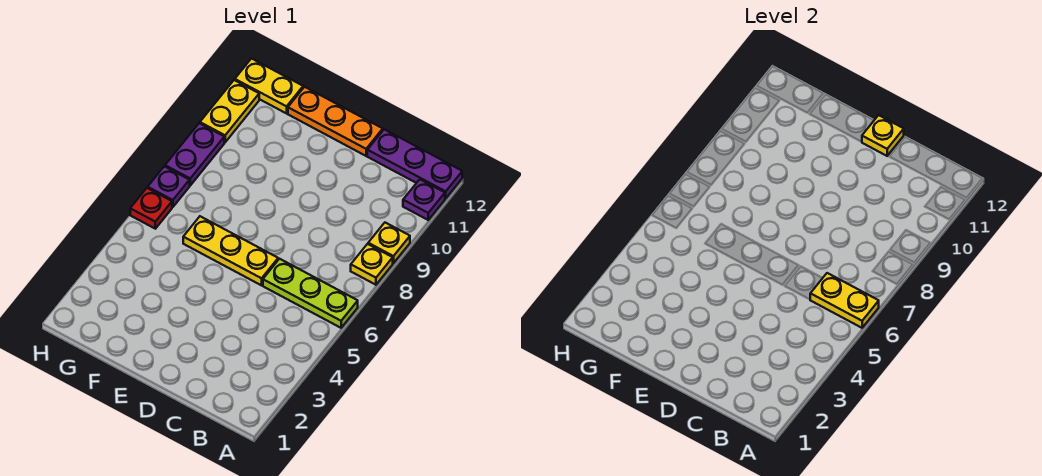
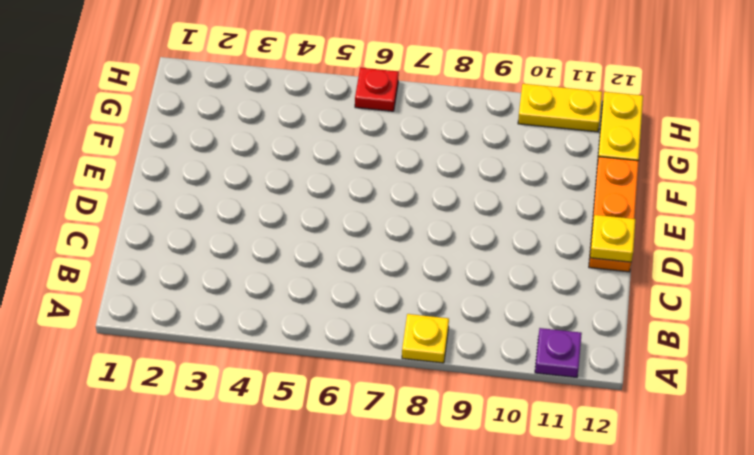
none -> lime plate A6:C6 level 1
none -> yellow plate A9 level 1
none -> purple plate A12:C12 level 1

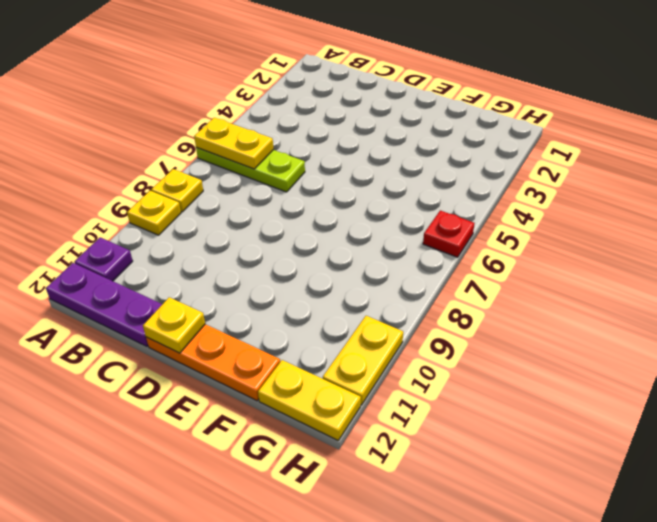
none -> yellow plate D6:F6 level 1
none -> purple plate H7 level 1
none -> purple plate H8:H9 level 1

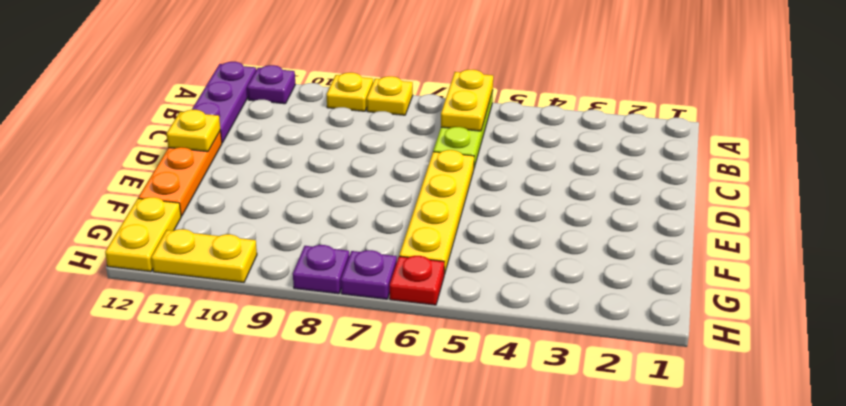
yellow plate D6:G6 level 1 -> yellow plate D6:F6 level 1
purple plate H8 level 1 -> purple plate H8:H9 level 1

